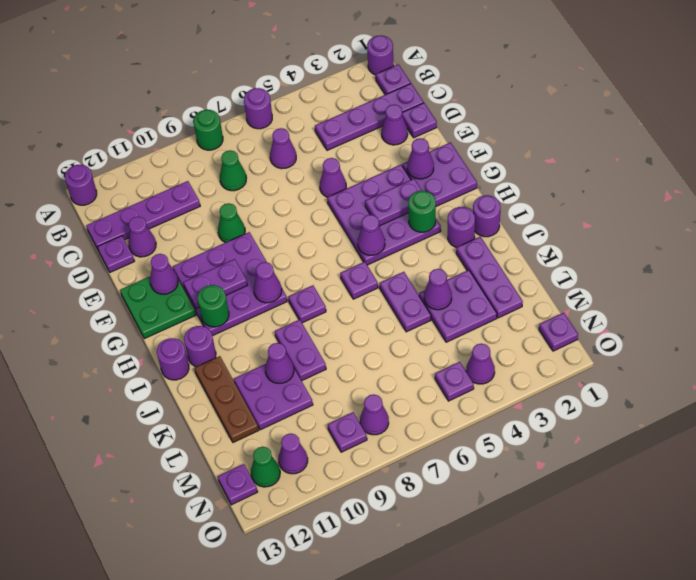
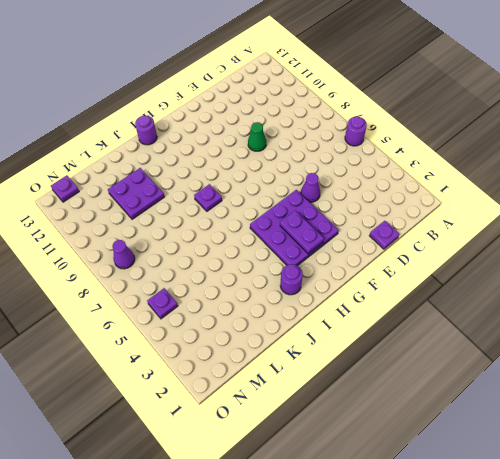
none -> purple round brick A1 level 1
none -> green round brick A8 level 1
none -> purple round brick A13 level 1
none -> purple plate B1 level 1

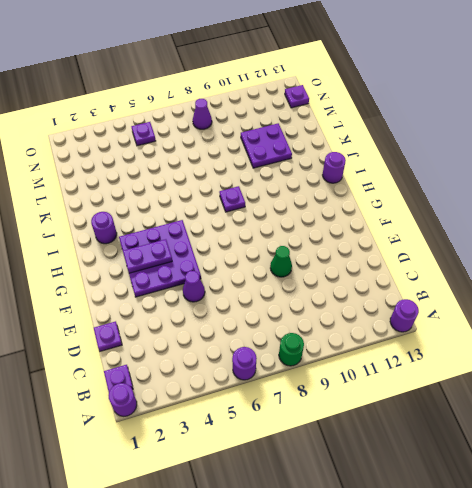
none -> purple plate C1:C4 level 1
none -> purple cone C6 level 1
none -> green cone C8 level 1
none -> purple plate C10:C13 level 1

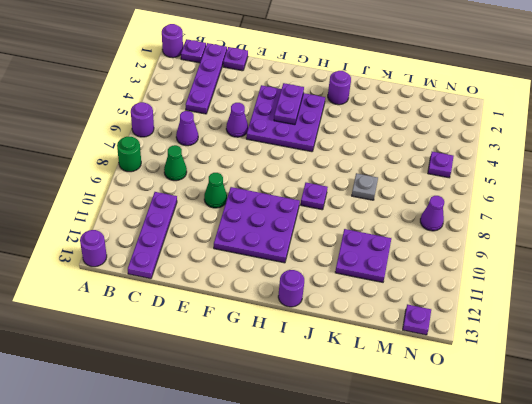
grey plate K7 level 1 -> none
none -> purple cone D2 level 1
none -> purple cone D12 level 1
none -> purple plate D13 level 1
none -> purple plate F1:G2 level 1

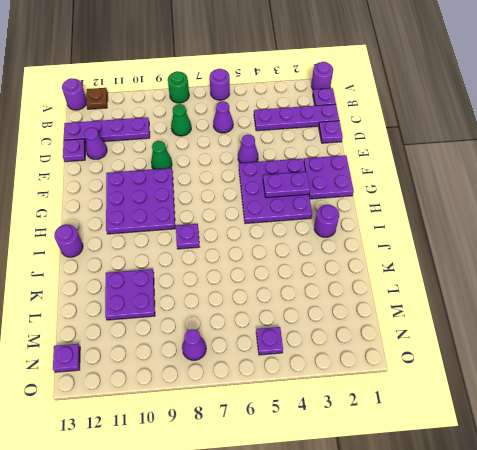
brown plate A12 level 1 -> none
none -> purple cone D2 level 1
none -> green plate F12:G13 level 1
none -> purple round brick I1 level 1
none -> purple plate I6 level 1

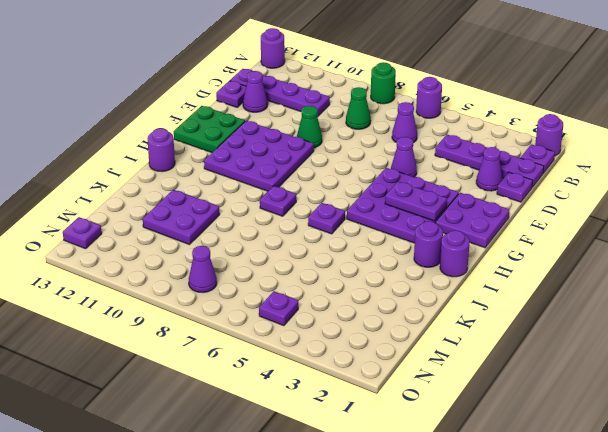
none -> purple round brick I12 level 1
none -> purple plate J2:L2 level 1
none -> purple plate J5:K5 level 1
none -> purple plate J9:K9 level 1

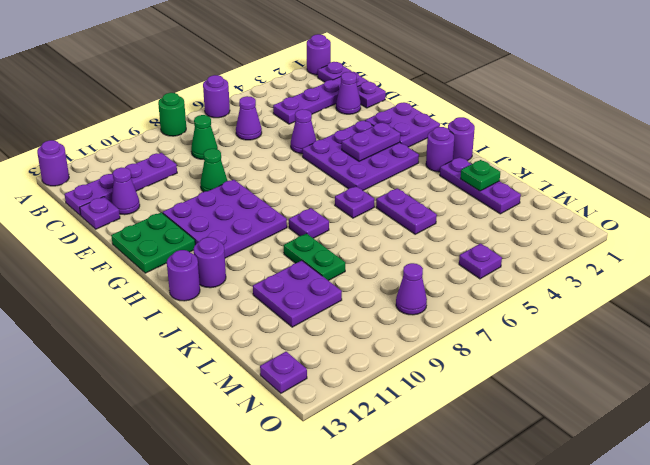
green plate J9:K9 level 1 -> purple plate J9:K9 level 1
green plate K2 level 2 -> none
none -> brown plate J12:L12 level 1
none -> purple plate K3:L4 level 1
none -> purple plate N1 level 1
none -> purple cone N4 level 1

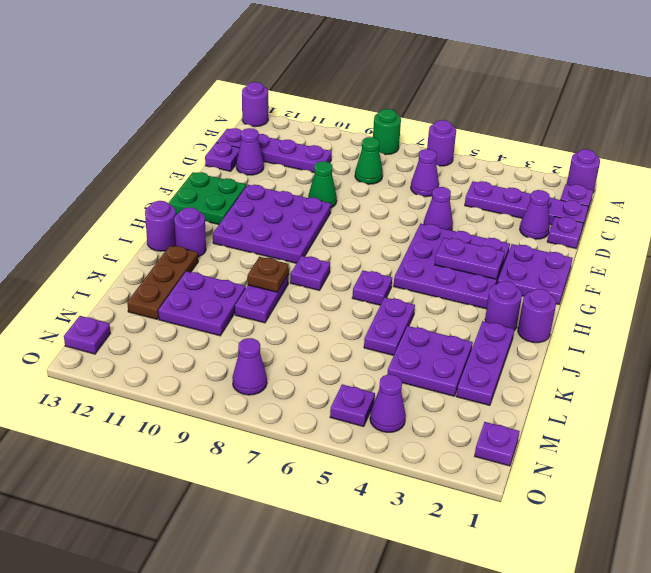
brown plate J9 level 2 -> none
none -> purple plate N9 level 1
none -> purple cone N11 level 1
none -> green cone N12 level 1
none -> purple cone F2 level 2

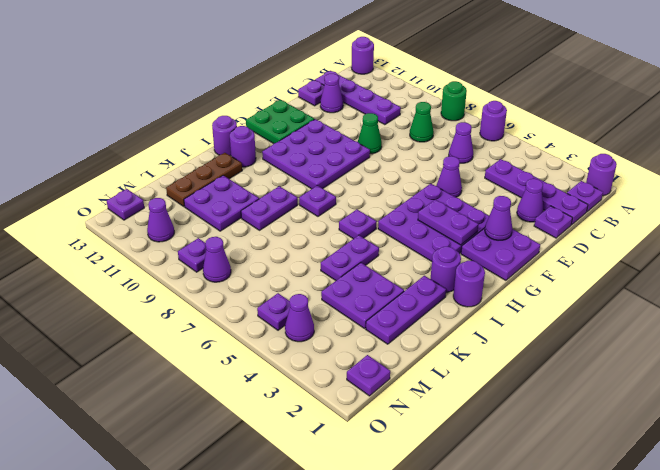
none -> green cone N12 level 1
none -> purple cone F12 level 2
none -> purple plate G10:G11 level 2
none -> green round brick H3 level 2

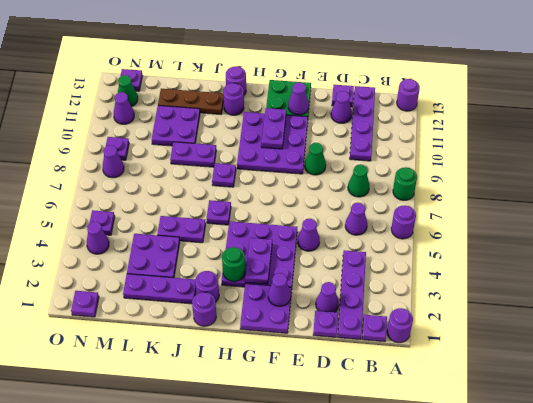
none -> purple cone H5 level 2
none -> purple cone H9 level 2
none -> green round brick H11 level 2
none -> purple cone K4 level 2

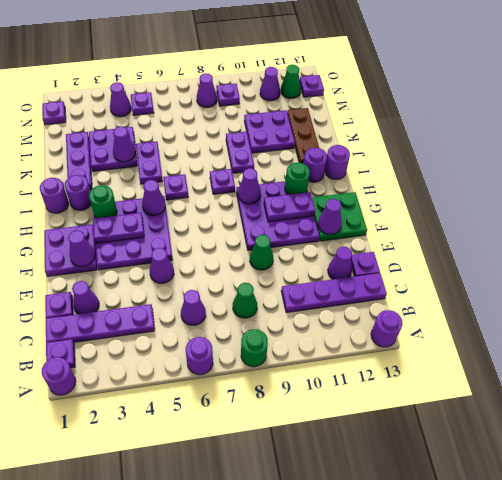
none -> purple cone K10 level 2

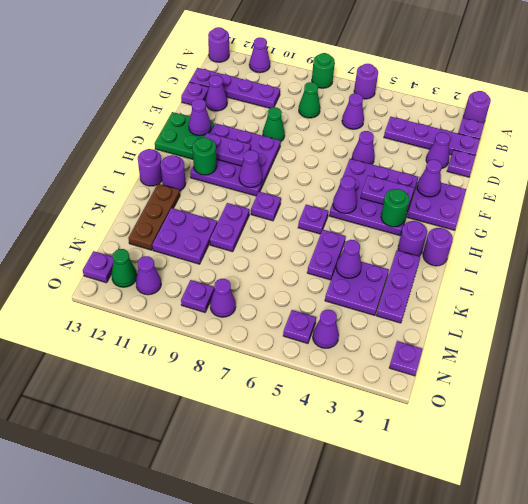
purple cone A11 level 1 -> purple cone K10 level 2

